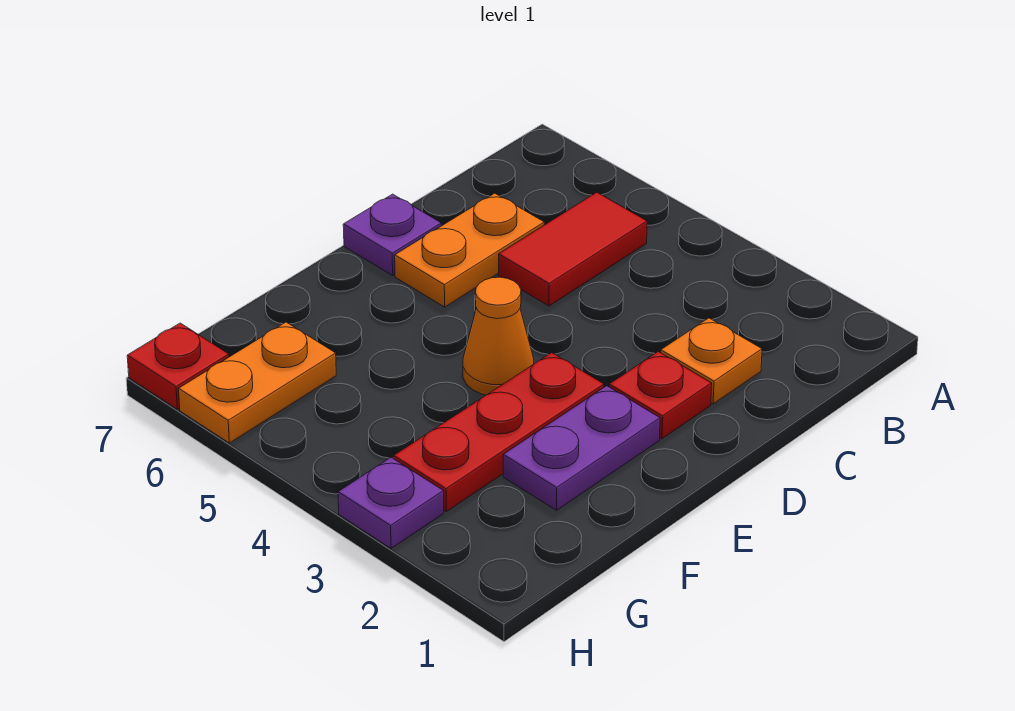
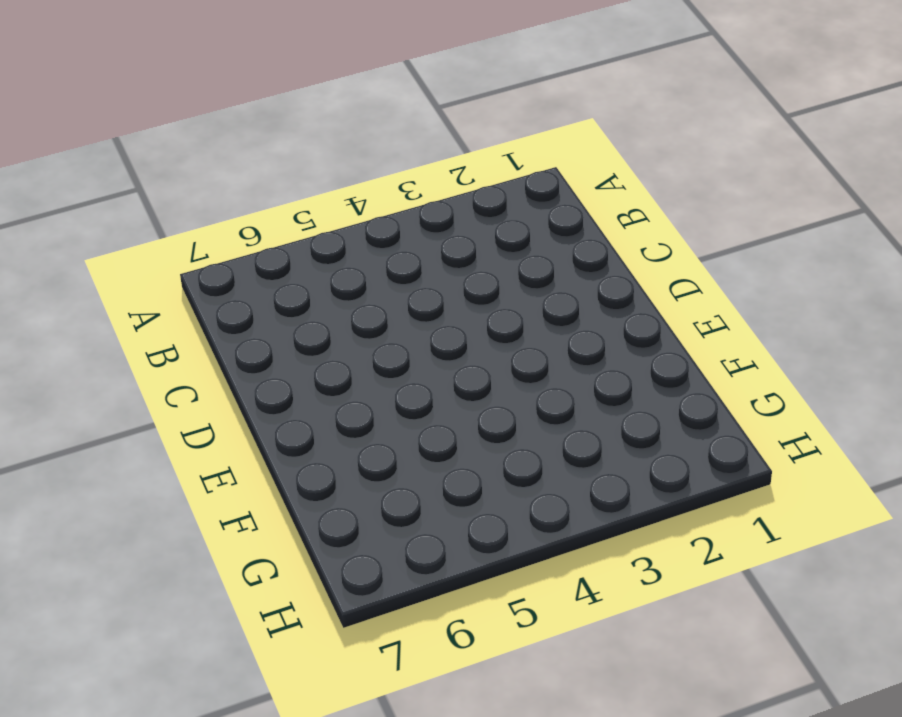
none -> red tile B5:C5 level 1
none -> orange plate C2 level 1

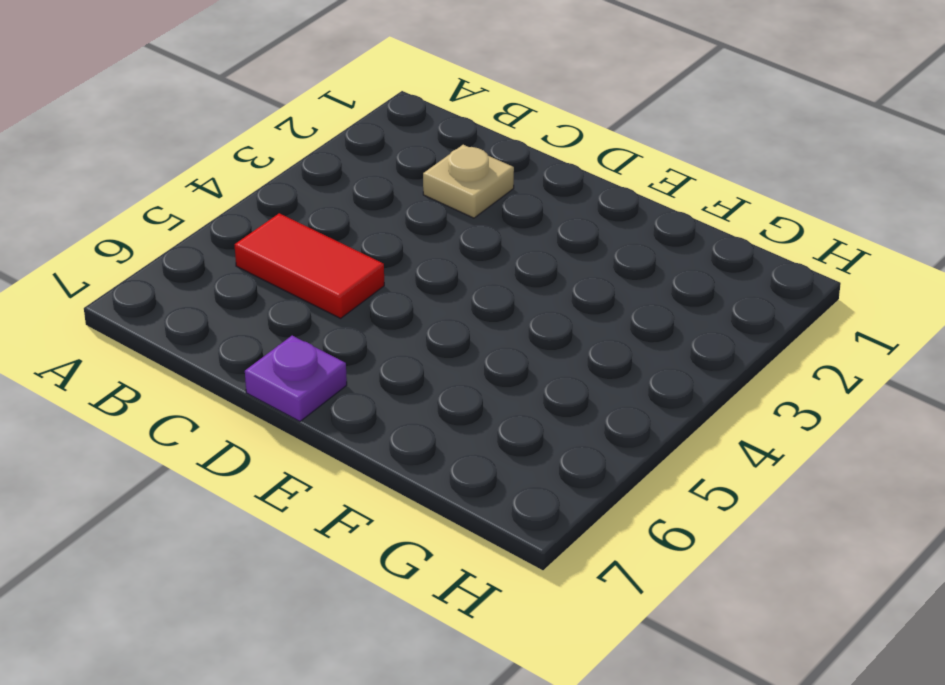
tan plate C2 level 1 -> orange plate C2 level 1
none -> orange plate C6:D6 level 1
none -> red plate D2 level 1

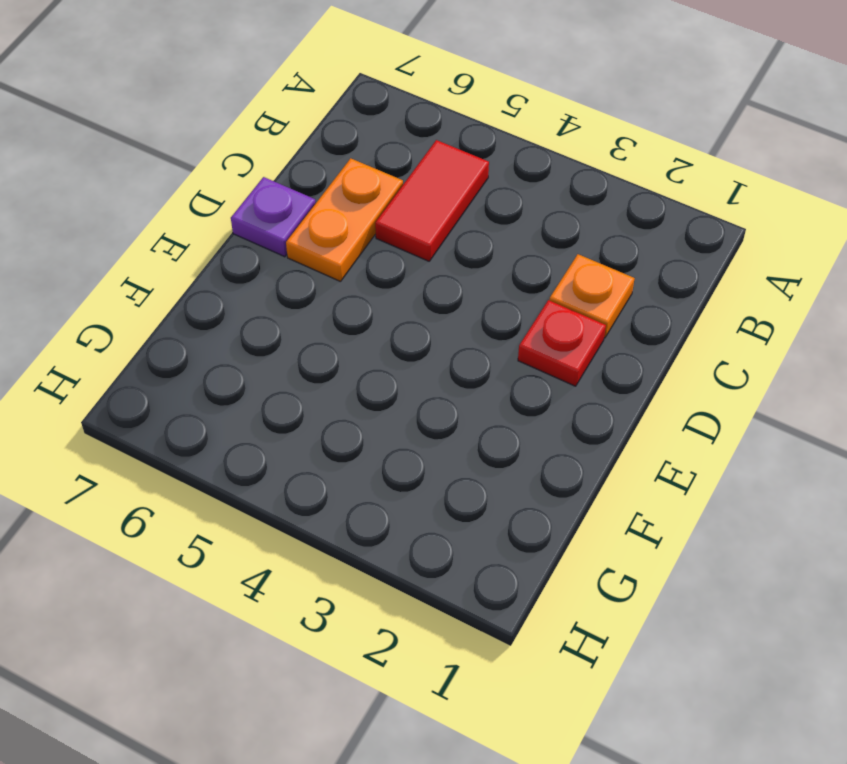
none -> purple plate E2:F2 level 1
none -> red plate E3:G3 level 1

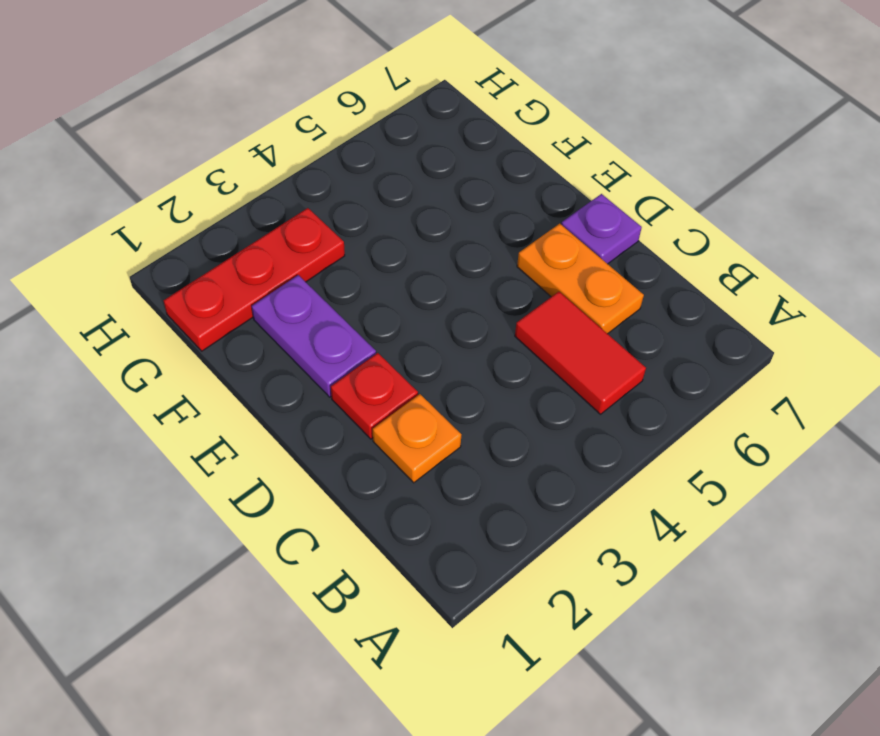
red plate G1:G3 level 1 -> red plate E3:G3 level 1
none -> orange cone E4 level 1
none -> orange plate G6:H6 level 1

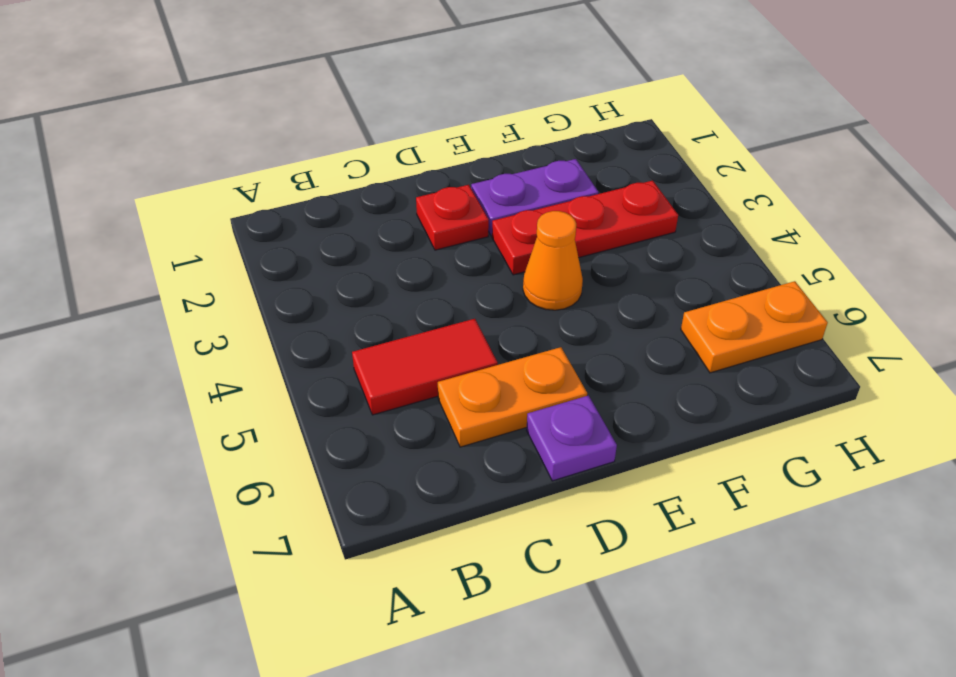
none -> orange plate C2 level 1
none -> purple plate H3 level 1

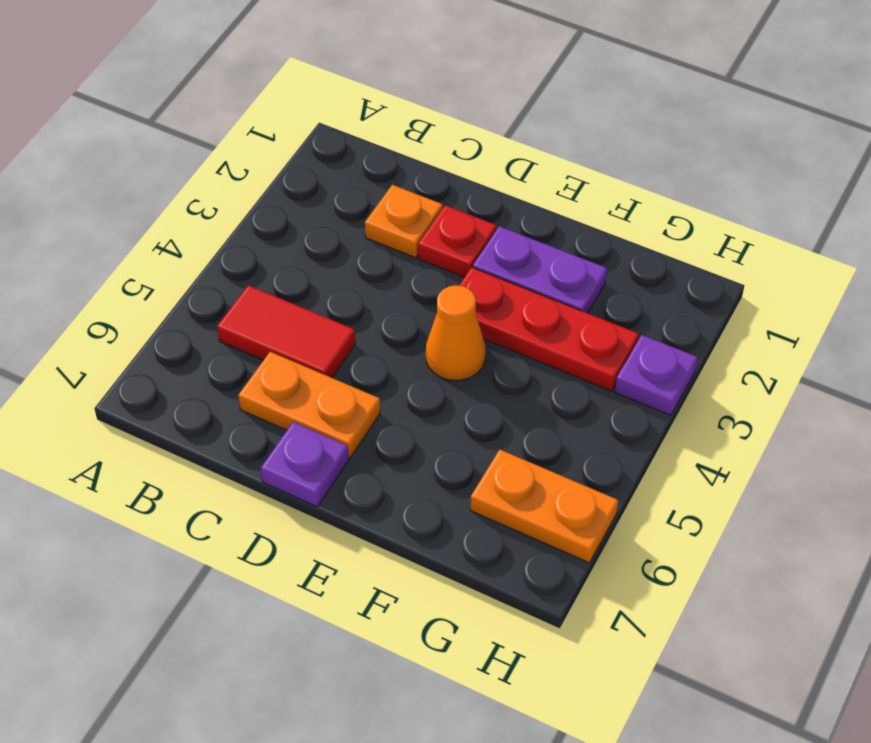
none -> red plate H7 level 1

